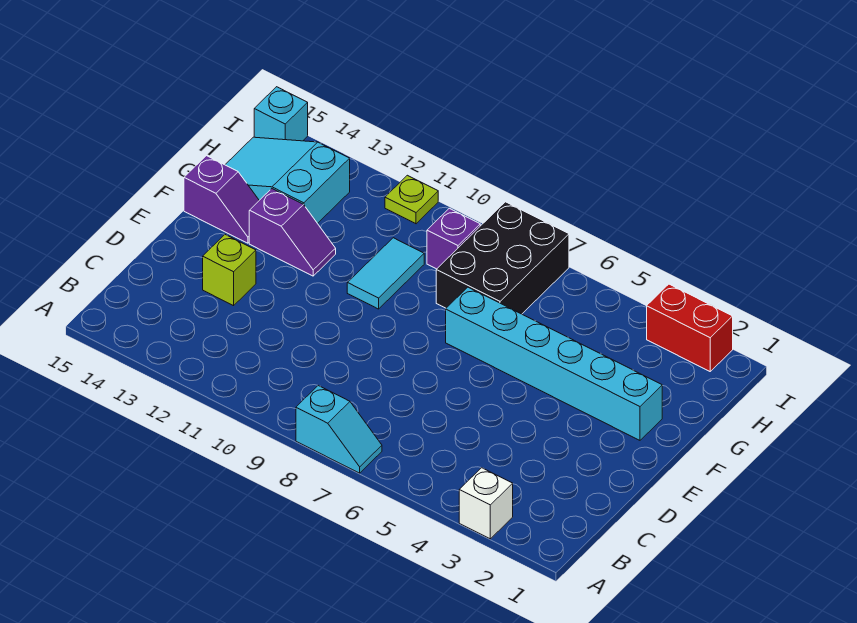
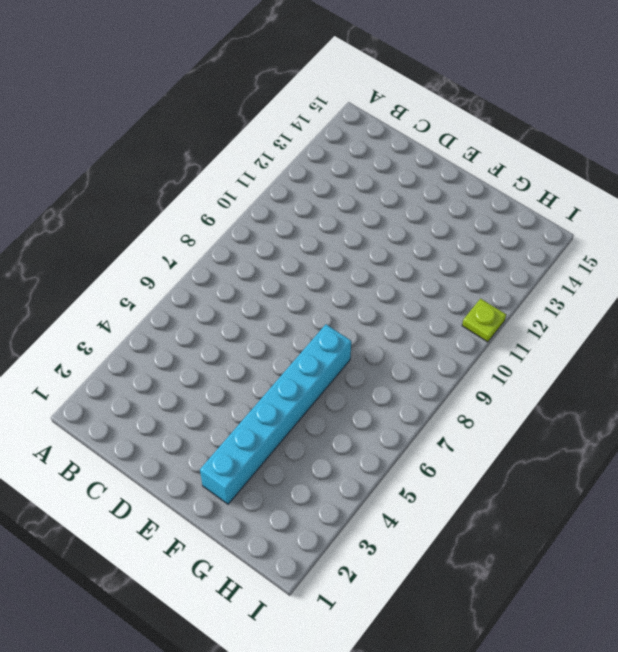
none -> white brick A3 level 1
none -> cyan slope A7:A8 level 1 top 8
none -> lime brick D13 level 1

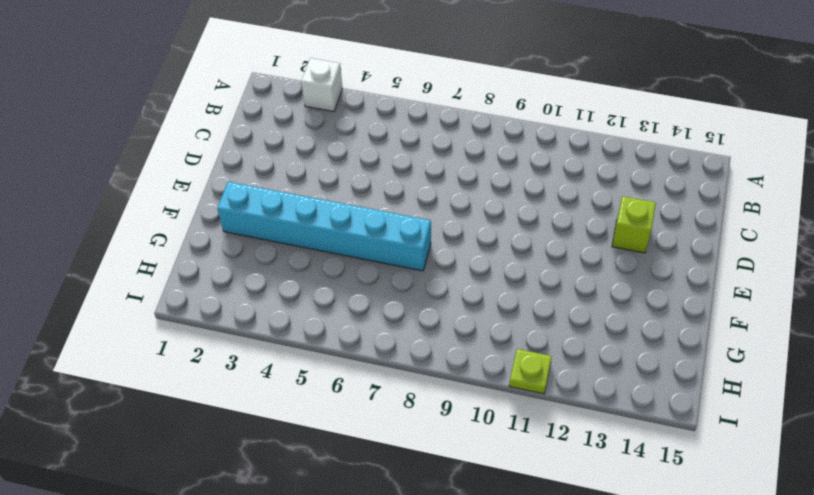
none -> cyan slope A7:A8 level 1 top 8
none -> cyan tile F10:G10 level 1
none -> purple slope F12:F13 level 1 top 13

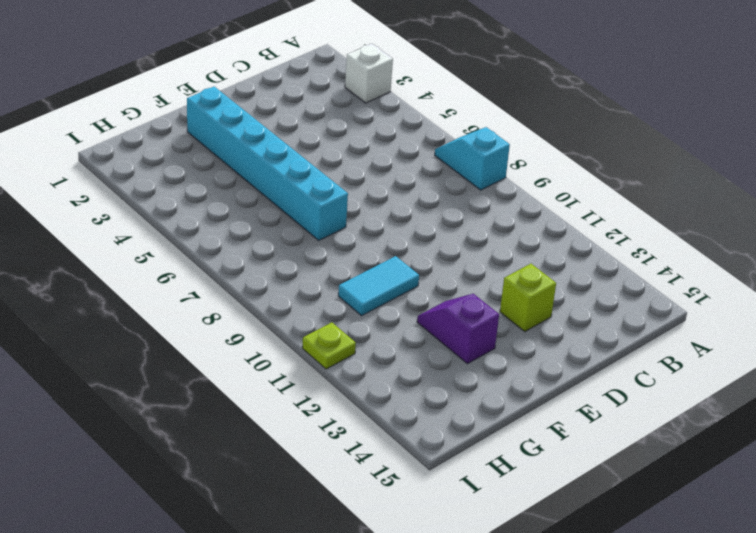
none -> purple slope F14:F15 level 1 top 15
none -> black brick G7:I8 level 1
none -> cyan slope G13:H15 level 1 top 13

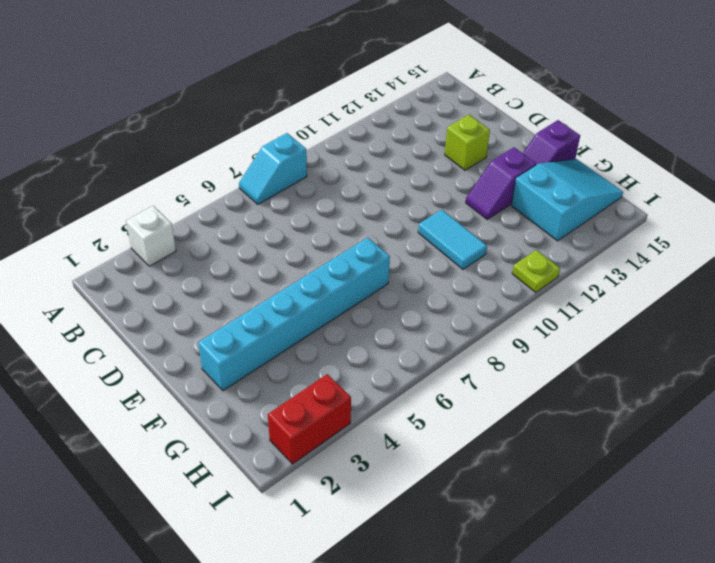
none -> black brick G7:I8 level 1
none -> purple brick H9 level 1
none -> cyan brick I15 level 1

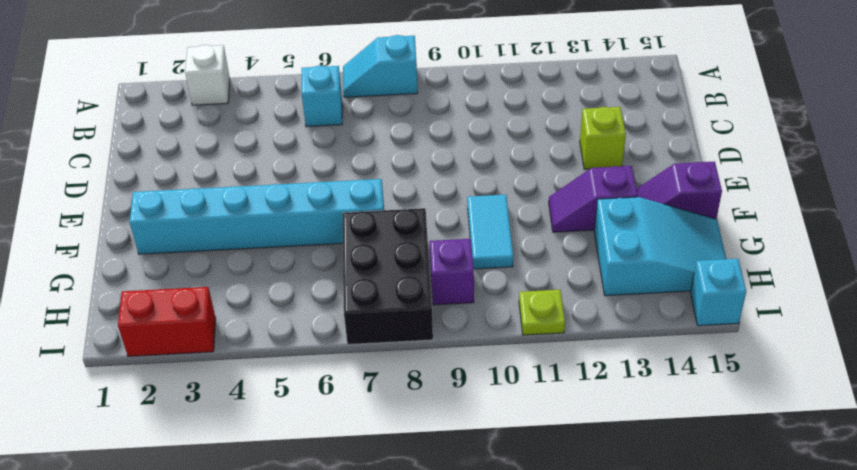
cyan brick B6 level 1 -> none

